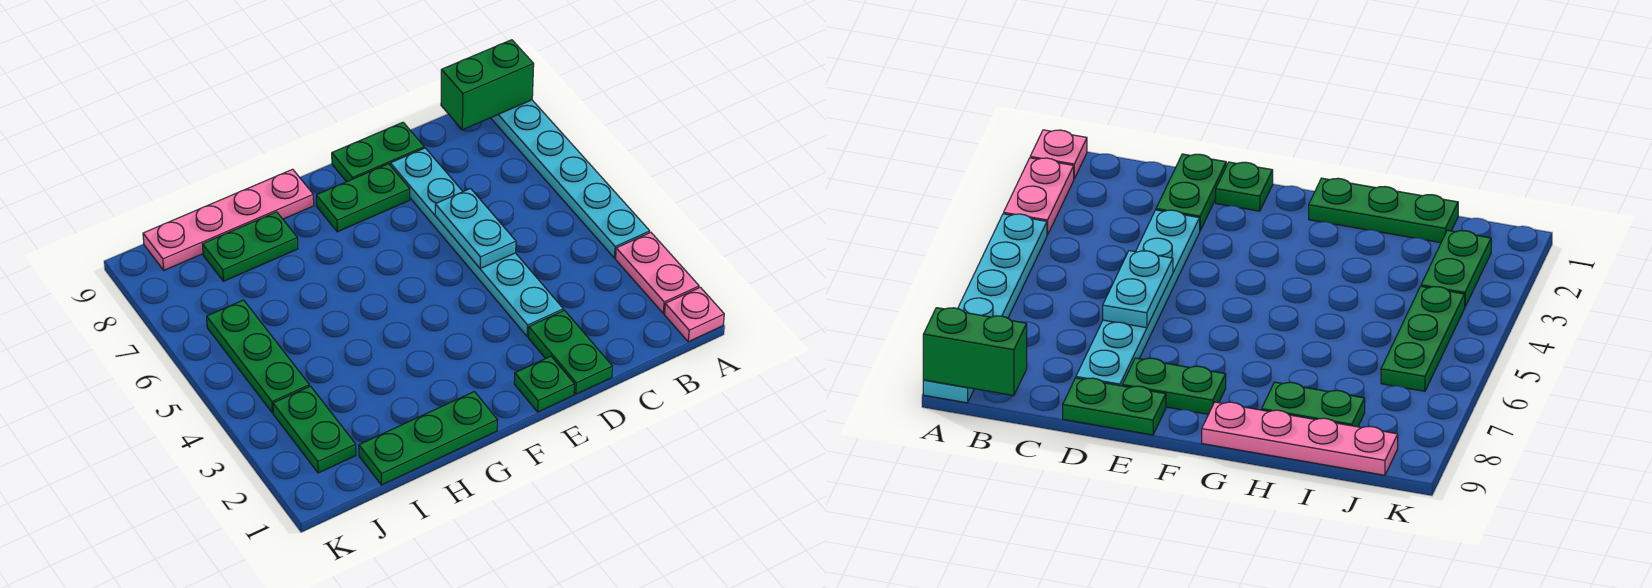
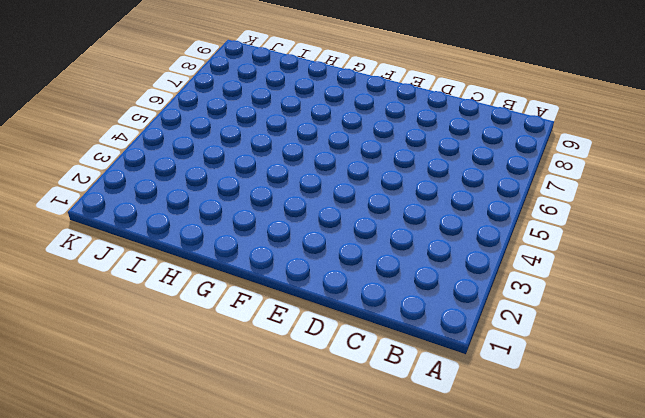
none -> pink plate A1 level 1
none -> pink plate A2:A3 level 1
none -> cyan plate A4:A9 level 1

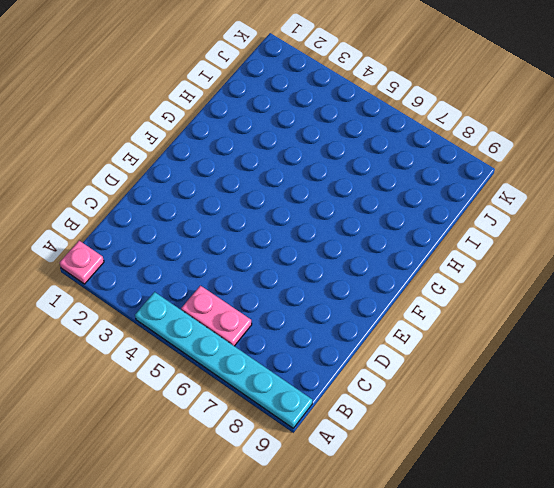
pink plate B5:B6 level 1 -> pink plate A2:A3 level 1
none -> green plate D1:D2 level 1
none -> cyan plate D3:D8 level 1
none -> green plate D9:E9 level 1

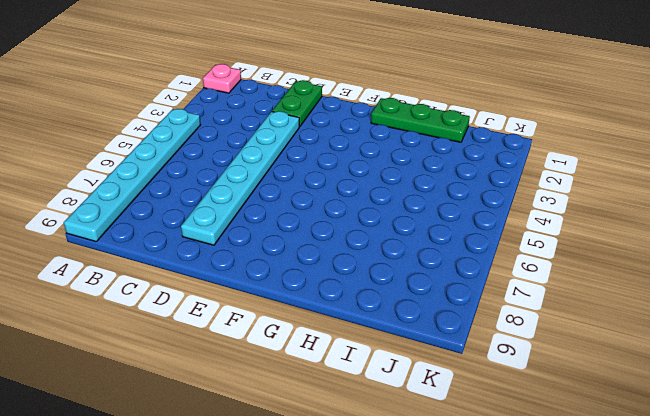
none -> pink plate A2:A3 level 1
none -> green plate D9:E9 level 1
none -> green plate E1 level 1

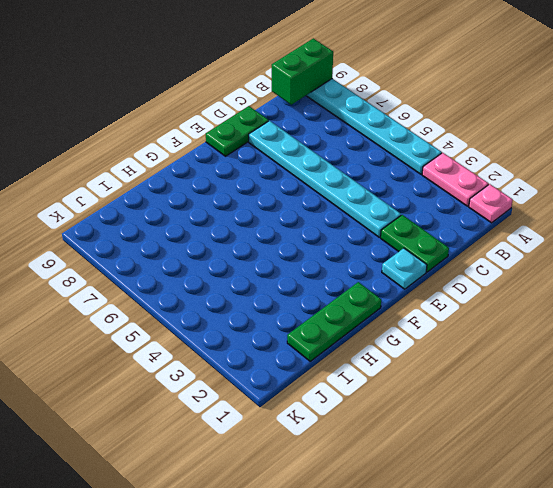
cyan plate E1 level 1 -> green plate E1 level 1
none -> green plate E8:F8 level 1
none -> pink plate G9:J9 level 1
none -> green plate H8:I8 level 1

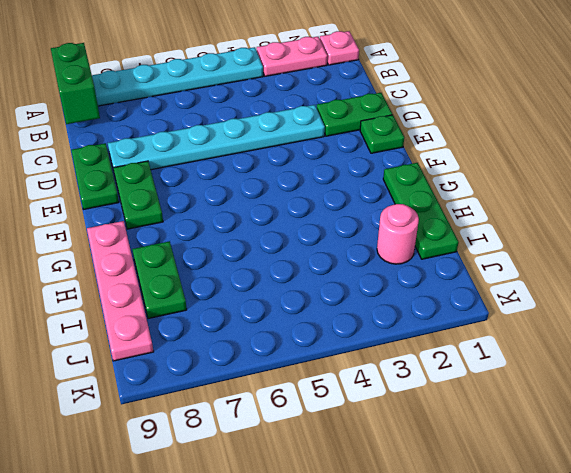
pink round brick I2 level 1 -> none
none -> green plate J2:J3 level 1
none -> green plate J4:J6 level 1
none -> cyan plate D5:D6 level 2

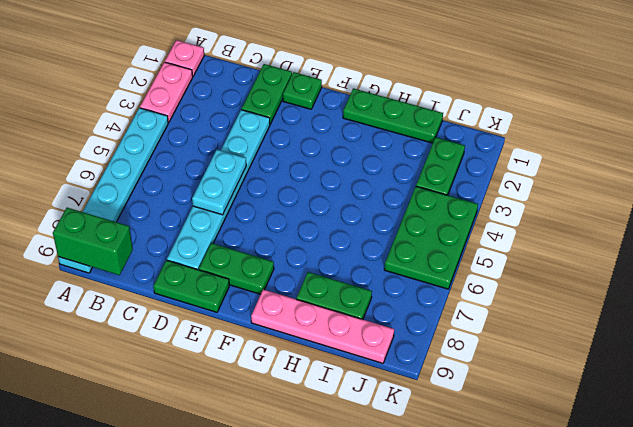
green plate J4:K6 level 1 -> green plate J4:J6 level 1

